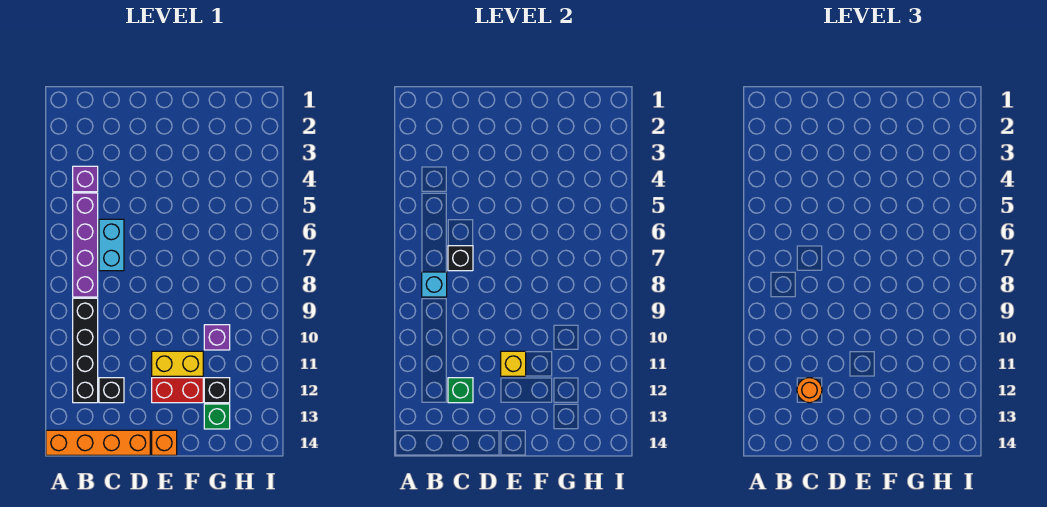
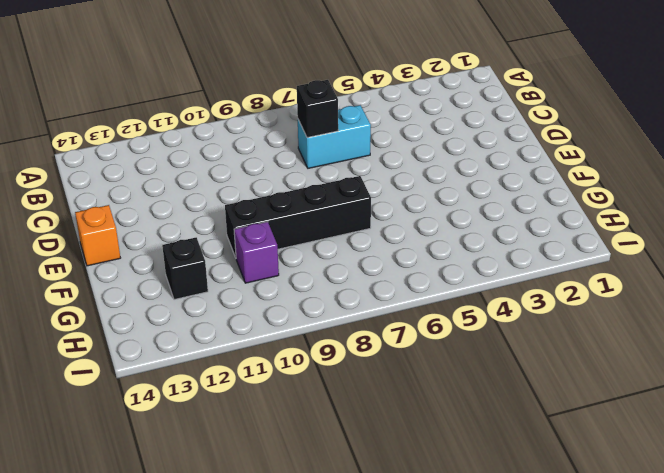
black brick F7:F10 level 1 -> black brick B9:B12 level 1
none -> orange brick A14:D14 level 1
none -> purple brick B4 level 1
none -> purple brick B5:B8 level 1

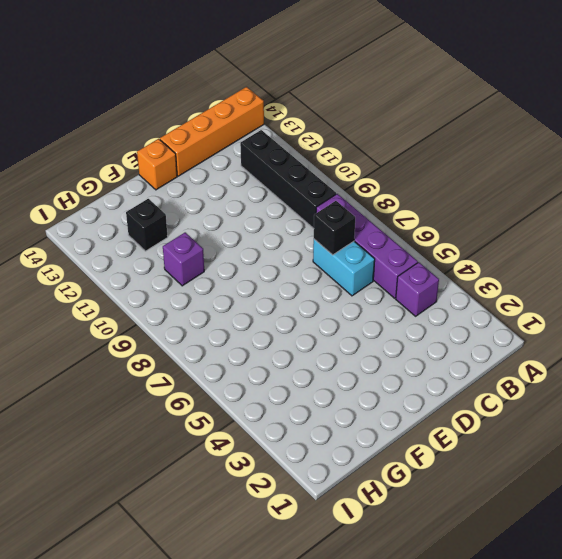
none -> black brick C12 level 1
none -> yellow brick E11:F11 level 1
none -> red brick E12:F12 level 1

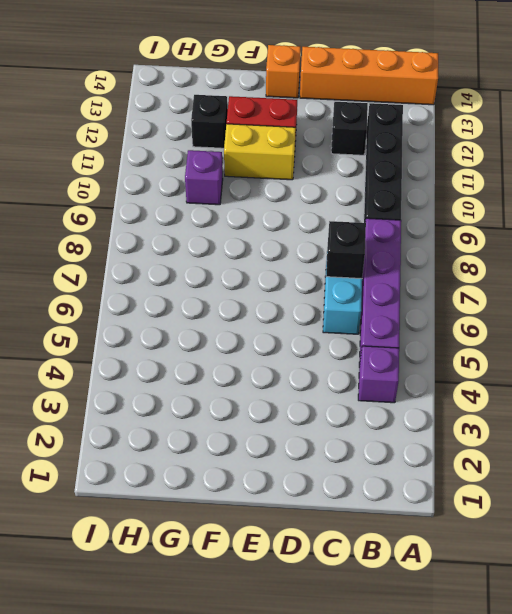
none -> green brick G13 level 1
none -> cyan brick B8 level 2
none -> green brick C12 level 2

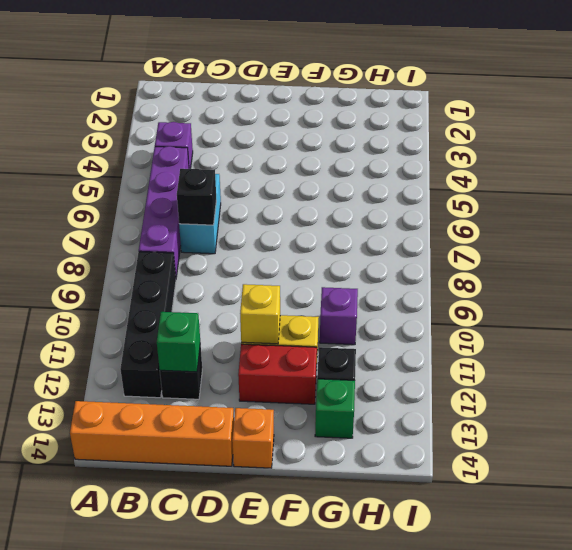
none -> cyan brick B8 level 2
none -> orange round brick C12 level 3

